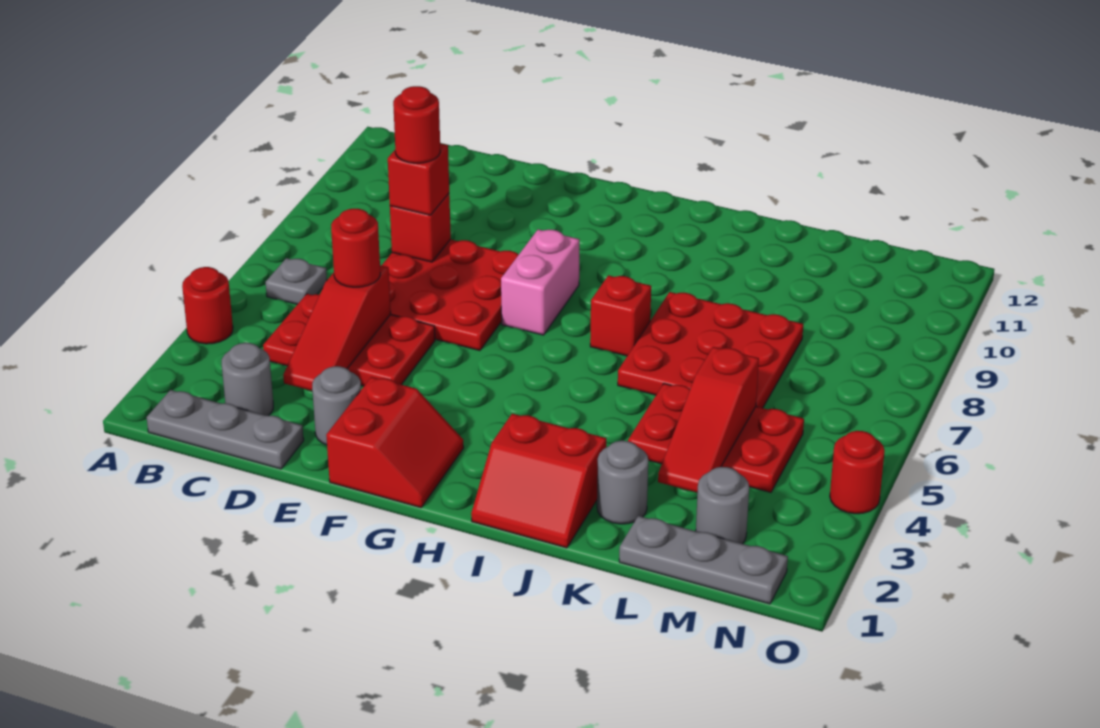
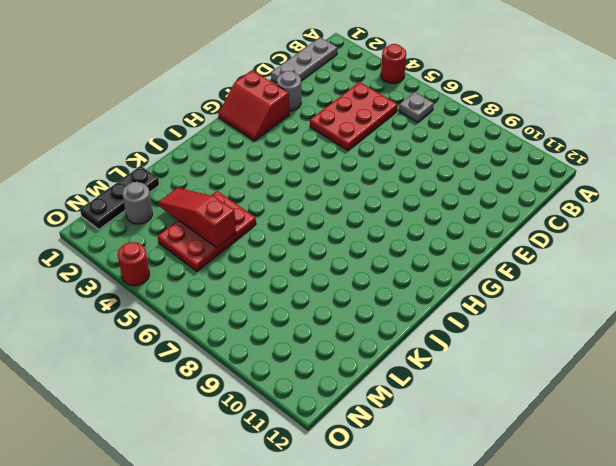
black plate L1:N1 level 1 -> grey plate L1:N1 level 1
none -> grey round brick C2 level 1
none -> red plate D6:F8 level 1
none -> pink brick G7:G8 level 1

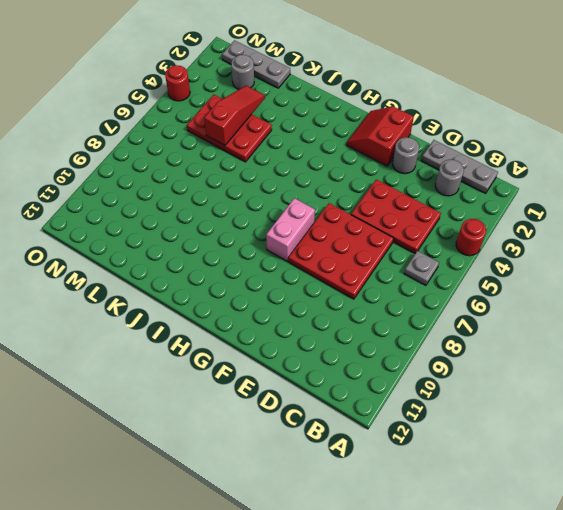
none -> red slope I1:J2 level 1 top 2
none -> red brick I7 level 1
none -> red plate J6:L8 level 1

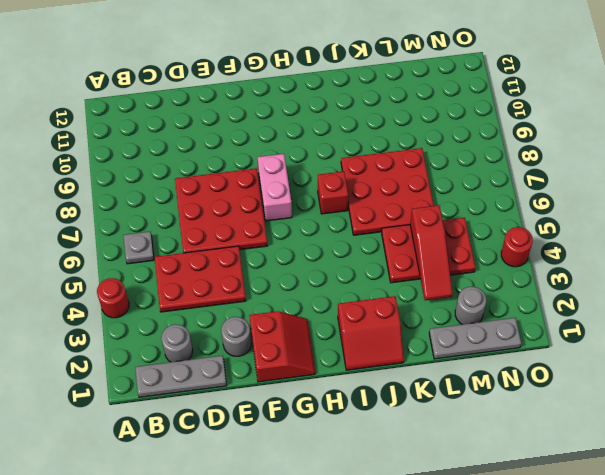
none -> grey round brick K2 level 1
none -> red slope D3:D5 level 2 top 5
none -> red brick D8 level 2

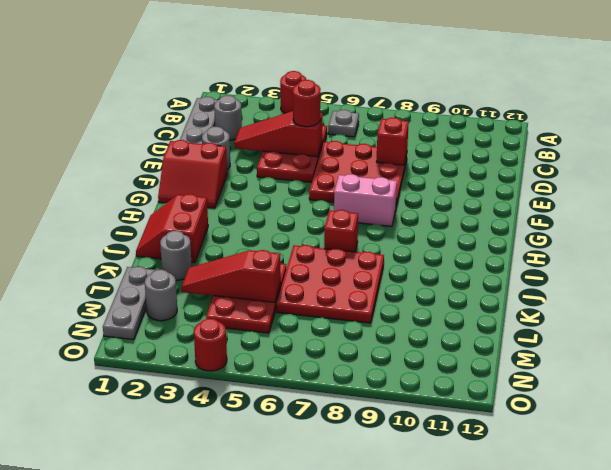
none -> red brick D8 level 3
none -> red round brick D8 level 4

